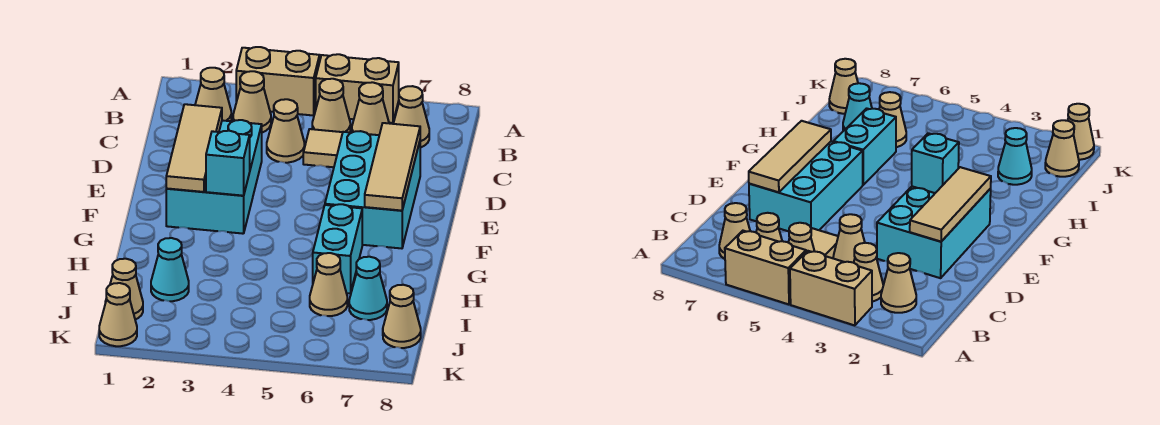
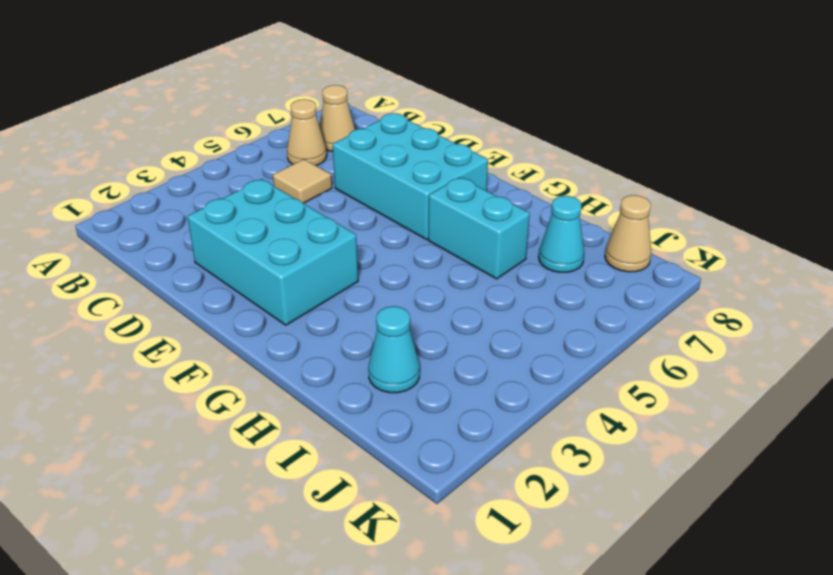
none -> tan brick A3:A4 level 1
none -> tan brick A5:A6 level 1
none -> tan cone B2 level 1

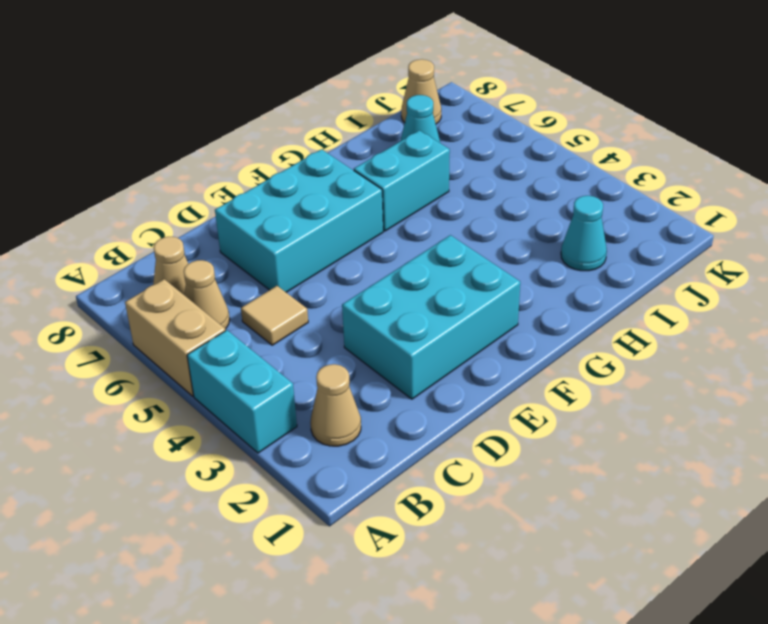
cyan brick A3:A4 level 1 -> tan brick A3:A4 level 1
none -> tan cone B3 level 1
none -> tan cone B5 level 1
none -> tan cone C4 level 1

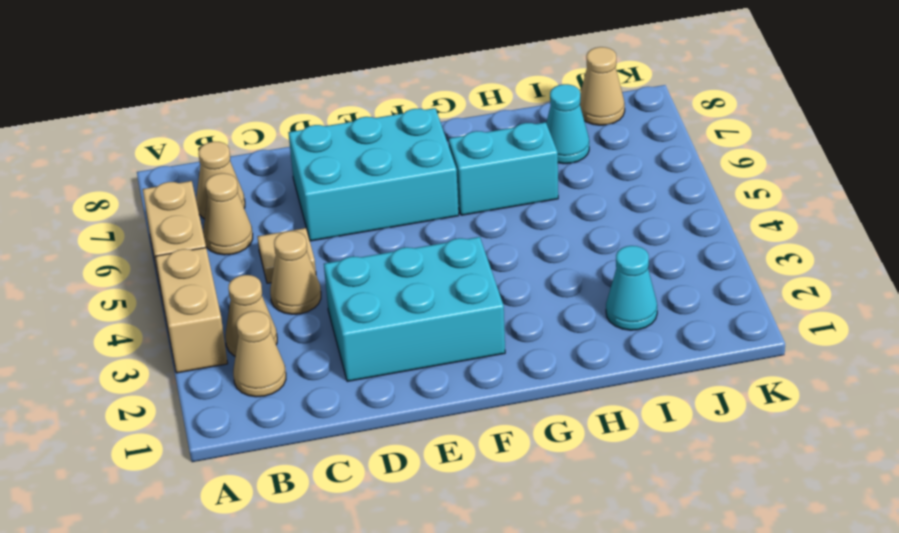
none -> tan cone B5 level 1
none -> tan cone I6 level 1
none -> tan cone J1 level 1

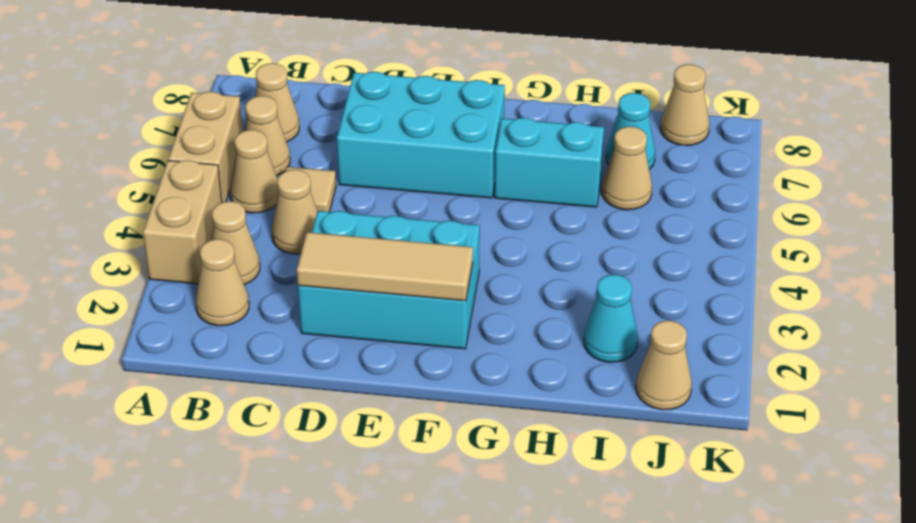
none -> tan cone K1 level 1
none -> tan tile D7:F7 level 2
none -> cyan brick F3 level 2

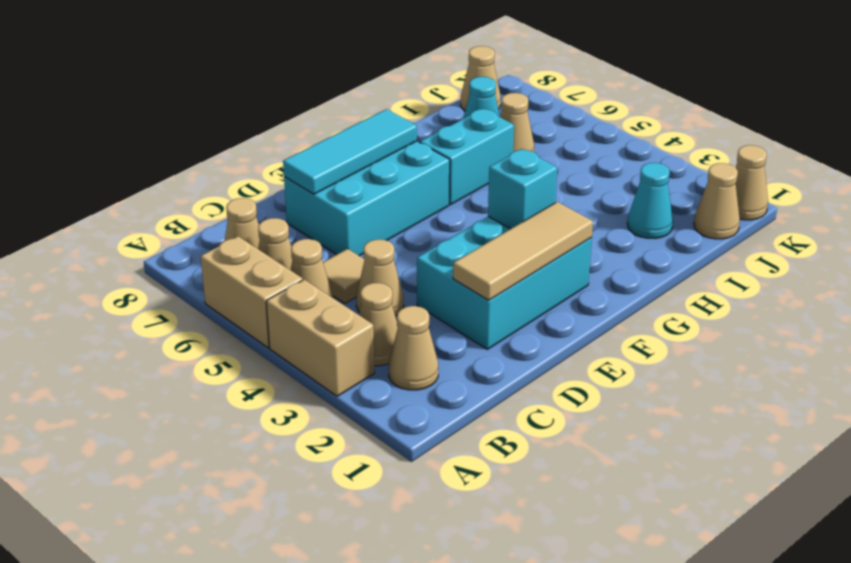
cyan tile D7:F7 level 2 -> tan tile D7:F7 level 2

